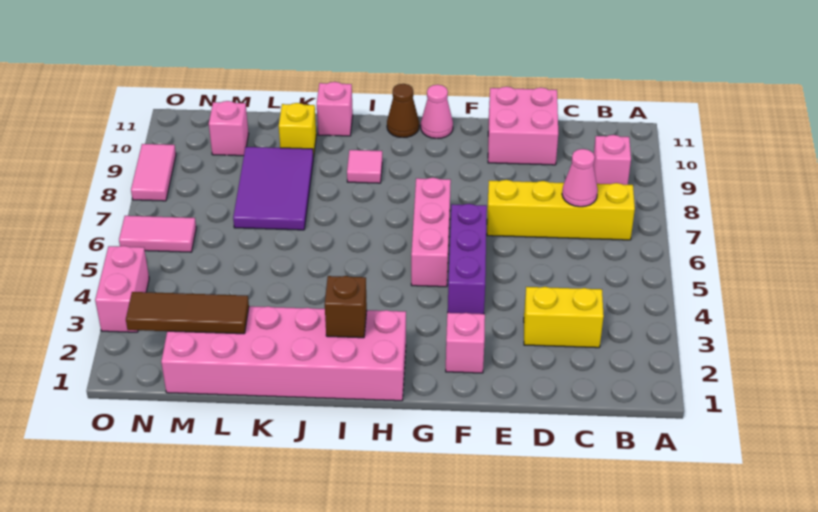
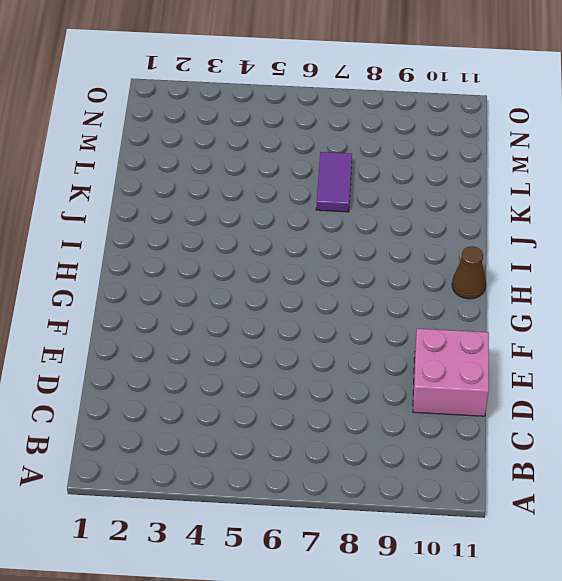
purple tile K7:L7 level 1 -> purple tile K7:L9 level 1
none -> yellow brick B7:E7 level 1
none -> pink brick B9 level 1
none -> yellow brick C3:D3 level 1

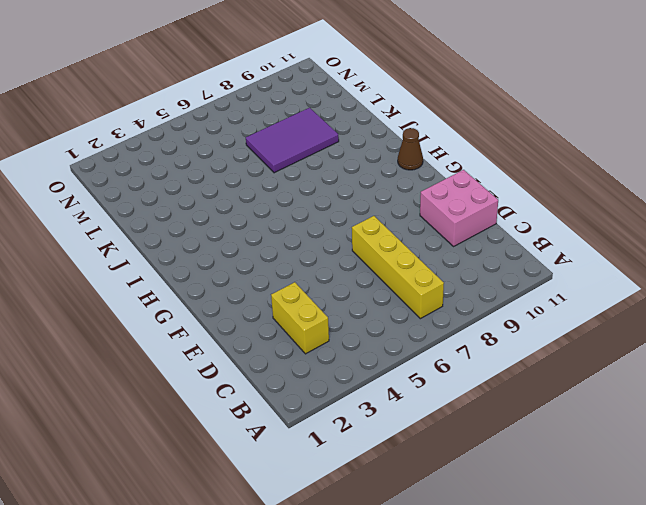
none -> pink brick B9 level 1
none -> pink brick F2 level 1
none -> purple brick F4:F6 level 1

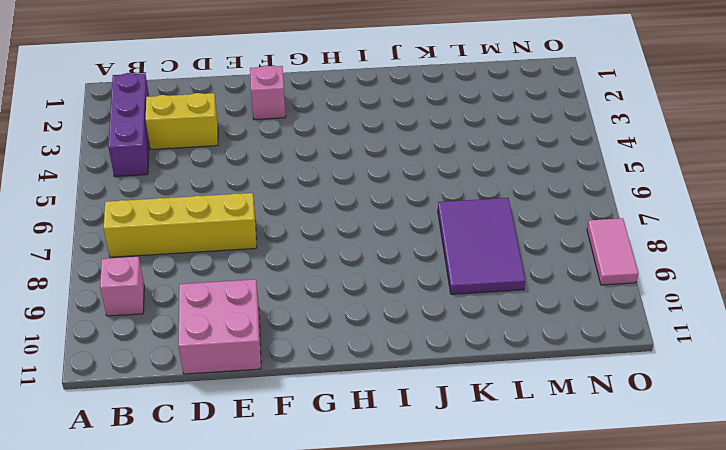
purple brick B2:B4 level 1 -> purple brick F4:F6 level 1
none -> pink brick G5:G7 level 1
none -> pink cone G11 level 1
none -> pink brick H1:M2 level 1

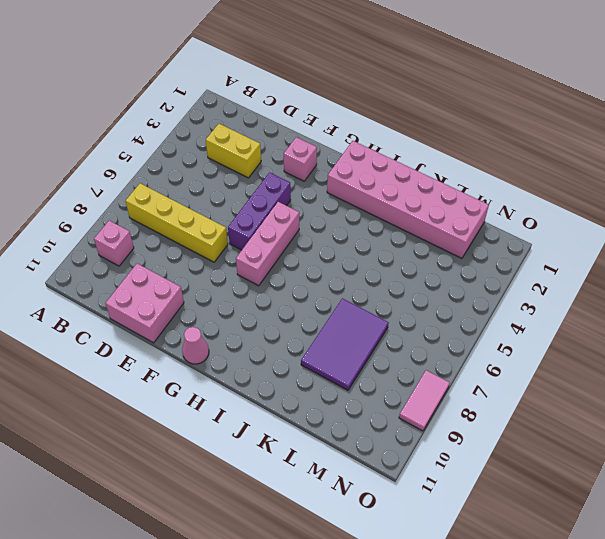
none -> brown cone H11 level 1
none -> pink tile I9 level 1
none -> pink brick J11 level 1

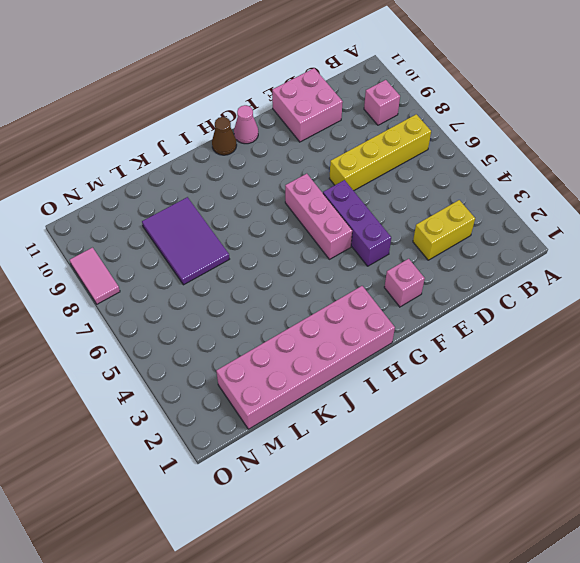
none -> pink tile I9 level 1
none -> pink brick J11 level 1
none -> yellow brick K10 level 1

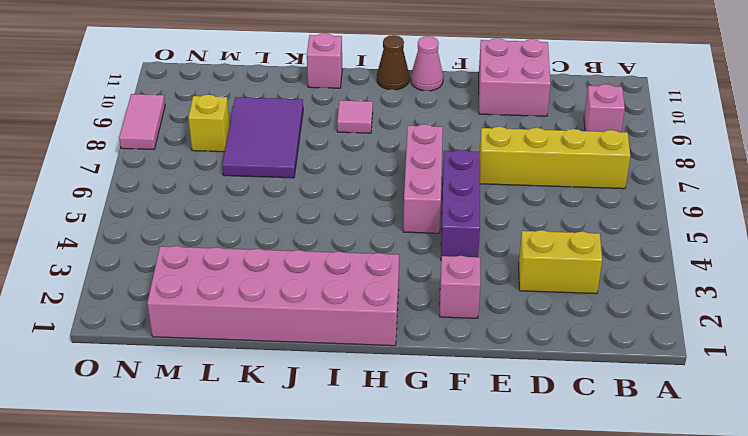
yellow brick M8 level 1 -> yellow brick K10 level 1
none -> pink brick M10 level 1
none -> pink tile N6:O6 level 1
none -> pink brick O3:O4 level 1

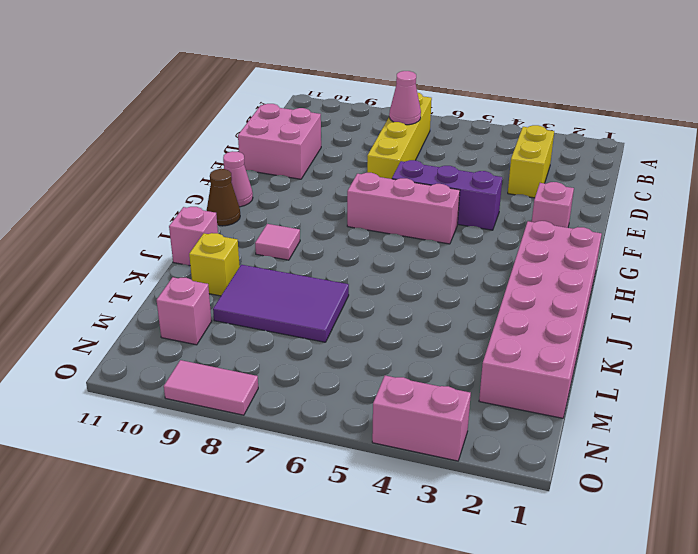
none -> pink brick B9 level 1
none -> pink tile N6:O6 level 1
none -> brown brick I2 level 2

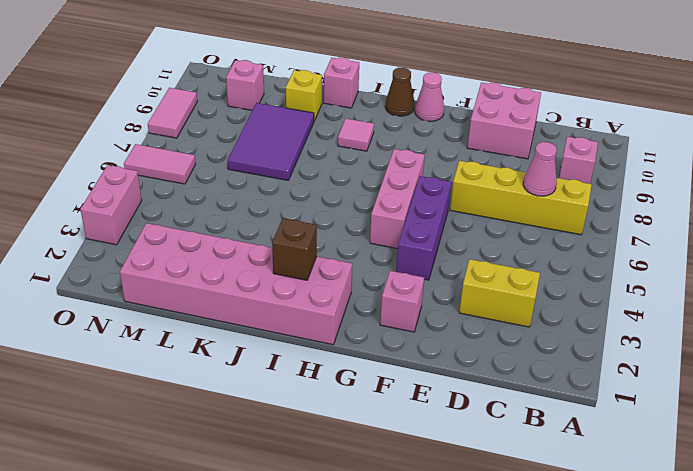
none -> brown tile L2:N2 level 2

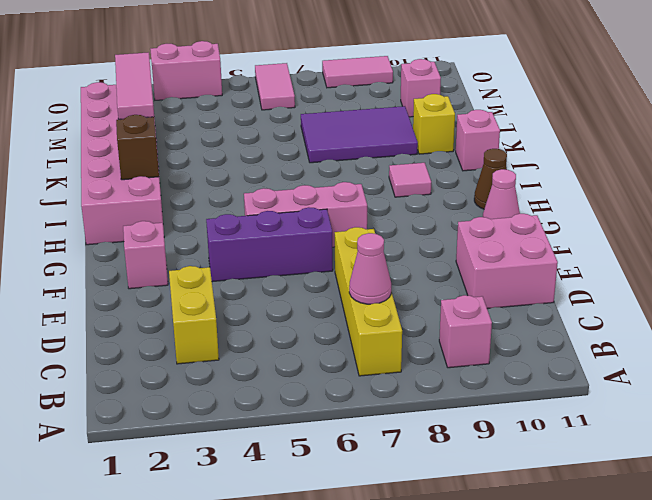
pink tile L2:N2 level 2 -> brown tile L2:N2 level 2

